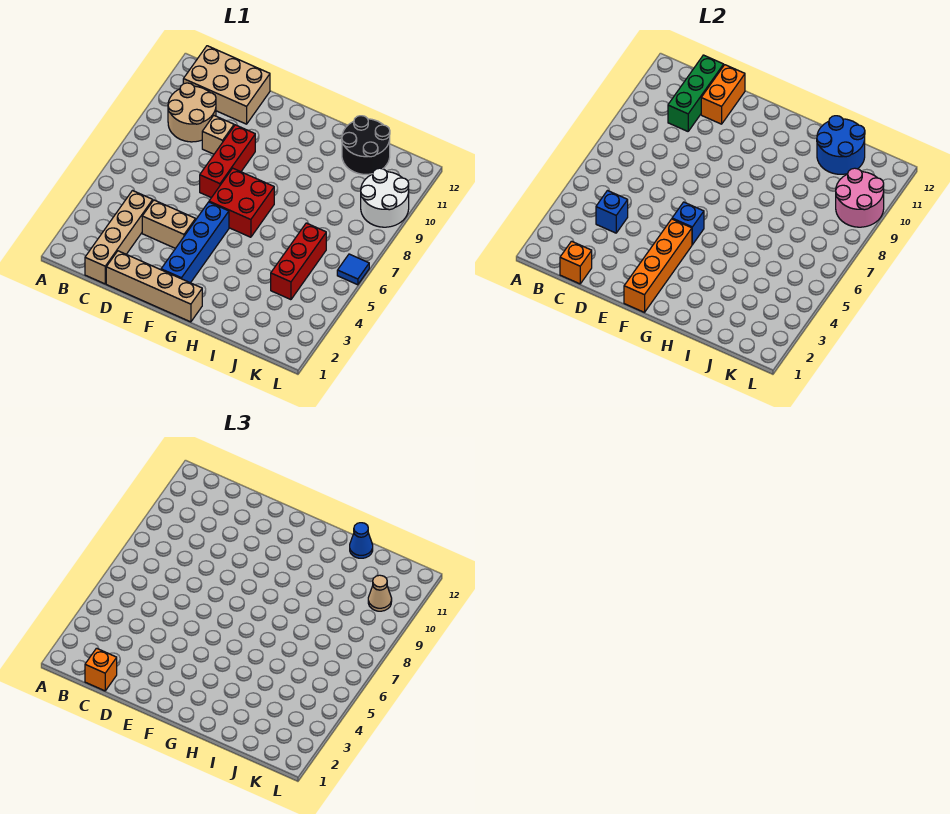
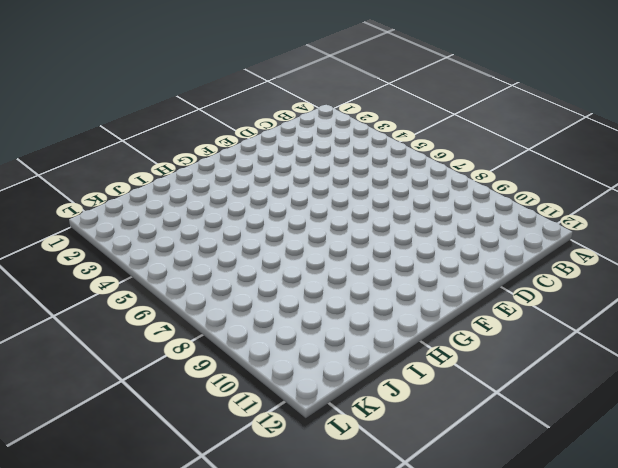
none -> tan round brick B9:C10 level 1
none -> tan brick B11:D12 level 1
none -> tan brick C1:C4 level 1

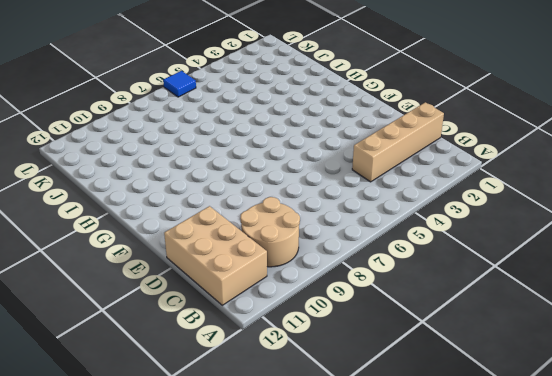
none -> tan brick D1:G1 level 1
none -> tan brick D4:E4 level 1
none -> tan brick D9 level 1

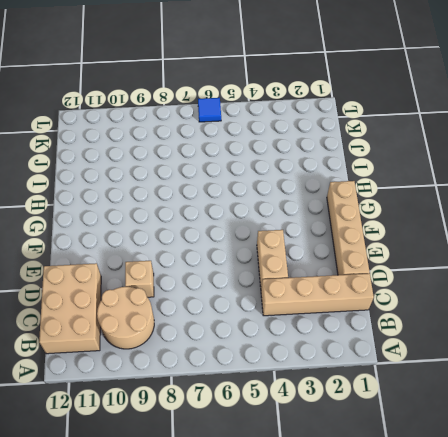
none -> red brick E7:E9 level 1
none -> blue brick F2:F5 level 1
none -> red brick F6:G7 level 1

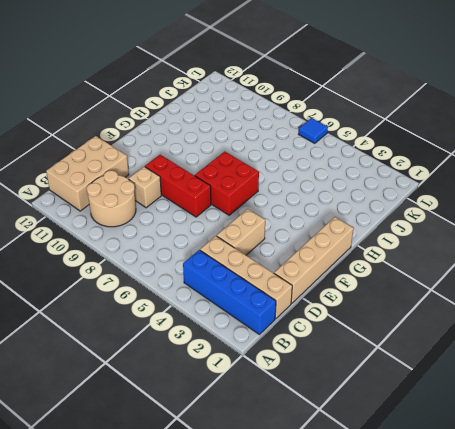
blue brick B1:B4 level 1 -> blue brick F2:F5 level 1
none -> black round brick I11:J12 level 1
none -> red brick J4:J6 level 1
none -> white round brick K9:L10 level 1

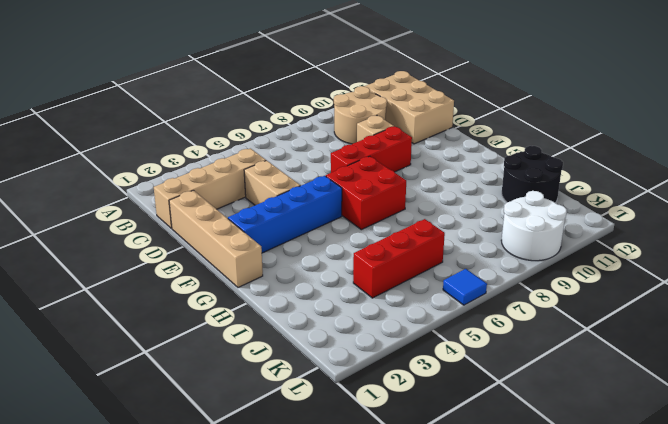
none -> orange brick C1 level 2
none -> blue brick C4 level 2
none -> green brick C10:C12 level 2

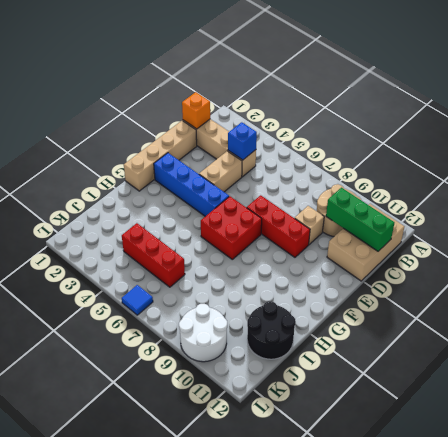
none -> orange brick D11:D12 level 2
none -> orange brick F1:F4 level 2
none -> blue brick F5 level 2

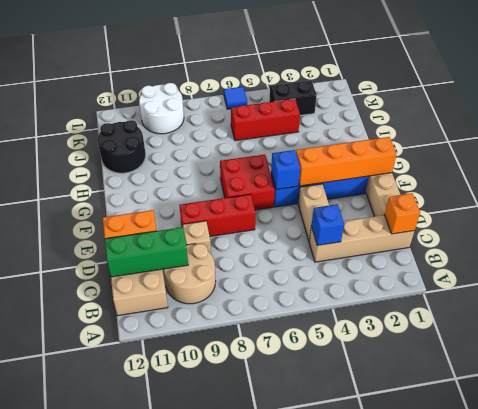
black brick K3:K4 level 1 -> none
none -> blue round brick I11:J12 level 2
none -> pink round brick K9:L10 level 2
none -> orange brick C1 level 3

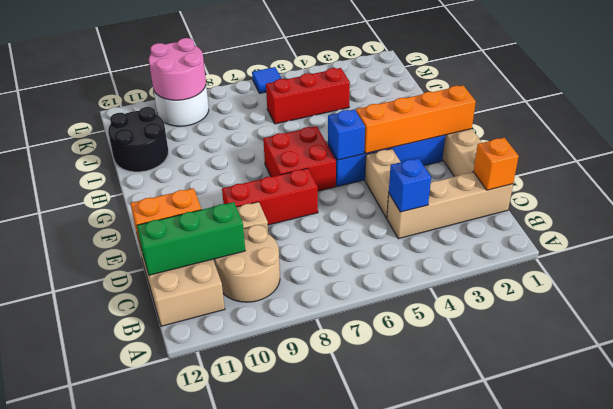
none -> blue round brick I11:J12 level 2
none -> orange brick C1 level 3
none -> blue cone I12 level 3

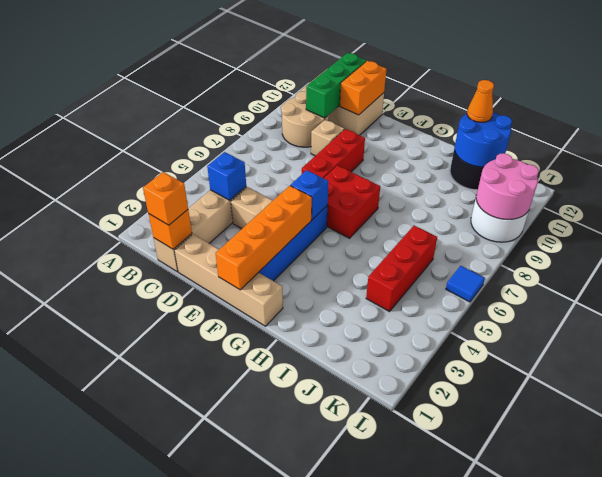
orange cone I12 level 3 -> blue cone I12 level 3
none -> tan cone K10 level 3

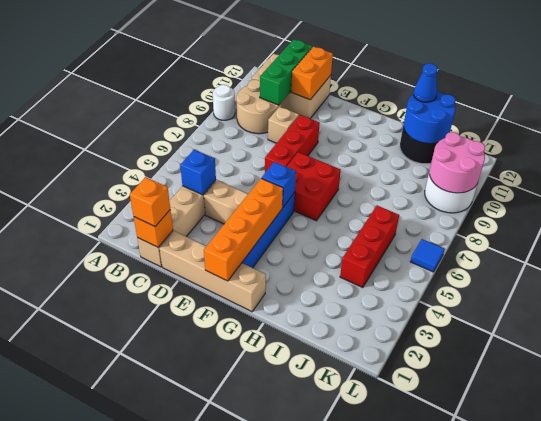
white round brick A9 level 1 -> none
none -> tan cone K10 level 3

